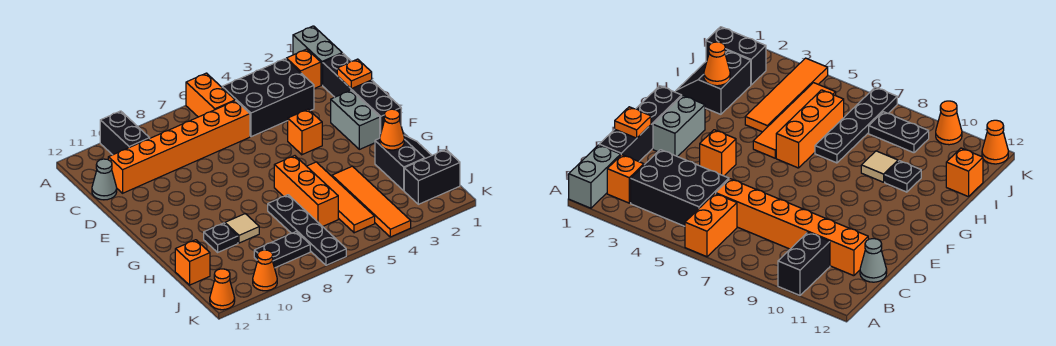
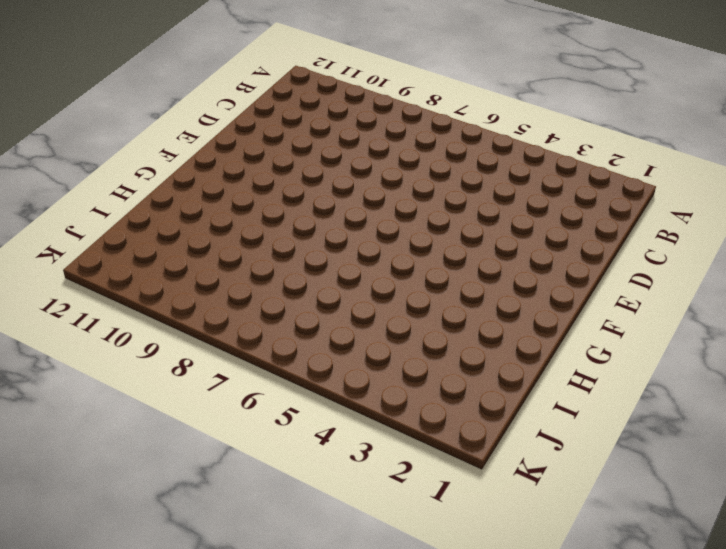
none -> grey brick A1:B1 level 1
none -> orange brick A6:B6 level 1
none -> black brick A10:B10 level 1

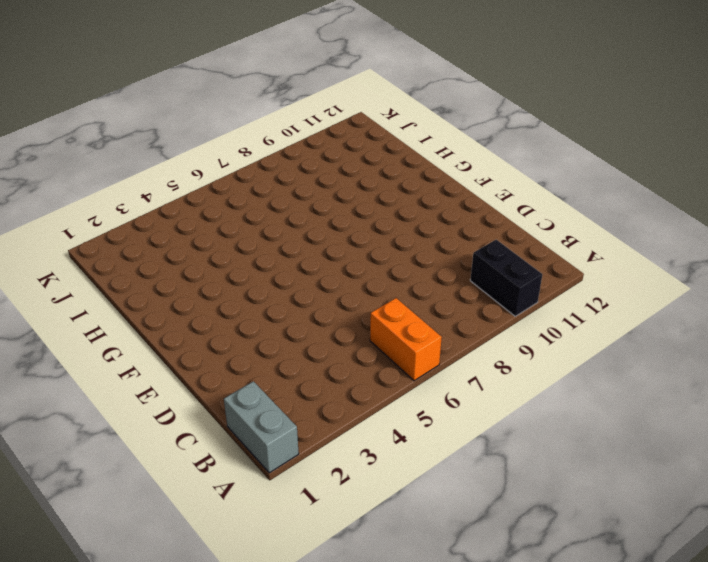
none -> orange brick B2 level 1
none -> black brick B3:C5 level 1
none -> black brick C1:F1 level 1

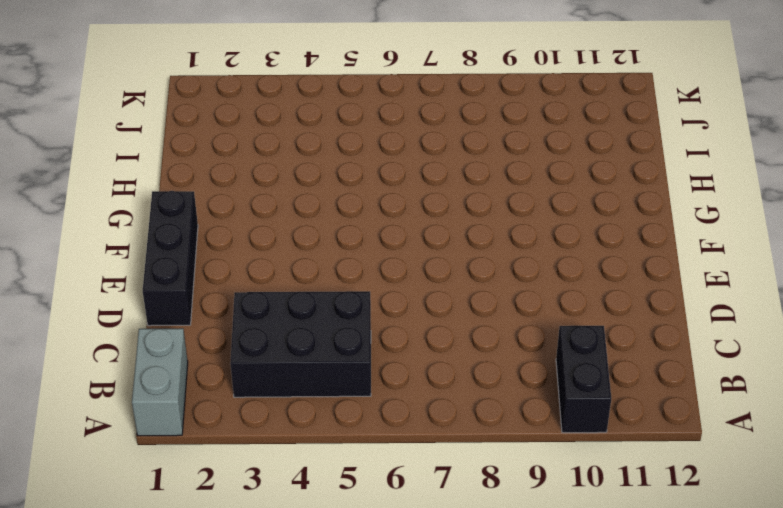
black brick D1:F1 level 1 -> black brick C1:F1 level 1
none -> orange brick A6:B6 level 1
none -> orange brick B2 level 1
none -> orange brick C6:C11 level 1

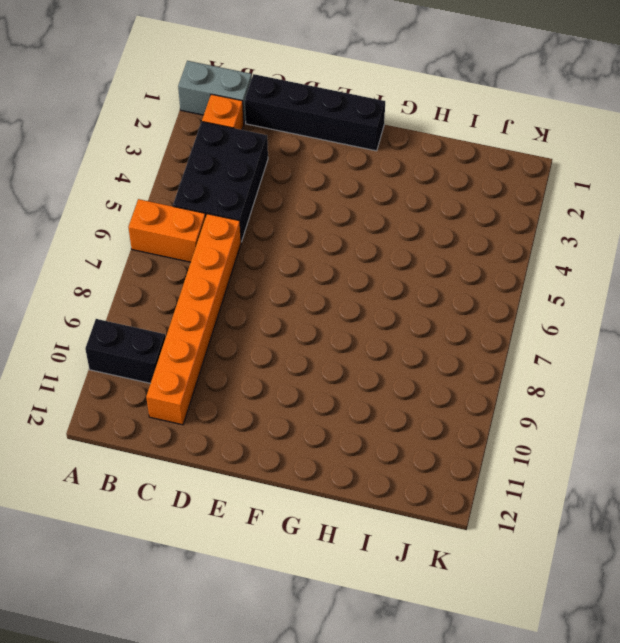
none -> grey cone C12 level 1
none -> grey brick E2:F2 level 1
none -> orange brick E4 level 1

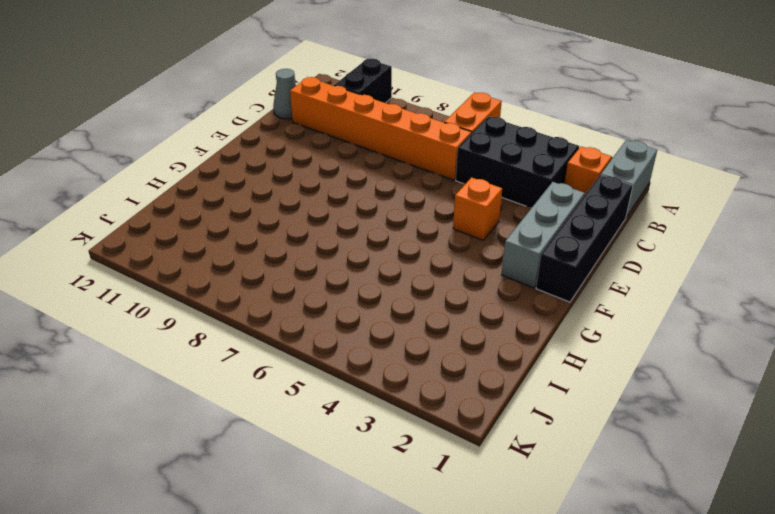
grey brick D2:F2 level 1 -> grey brick E2:F2 level 1
none -> orange tile G5:J5 level 1
none -> orange brick G6:I6 level 1
none -> black slope H1:I2 level 1 top 2

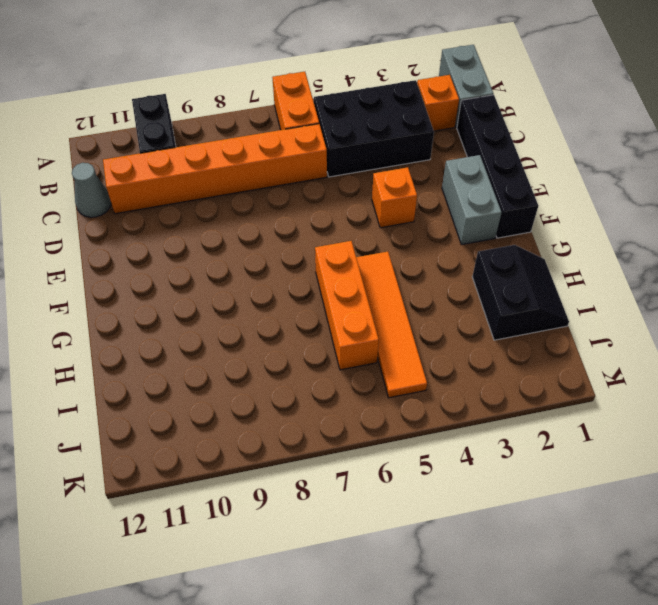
none -> orange tile H4:K4 level 1
none -> black plate H7:K7 level 1
none -> tan tile H9 level 1

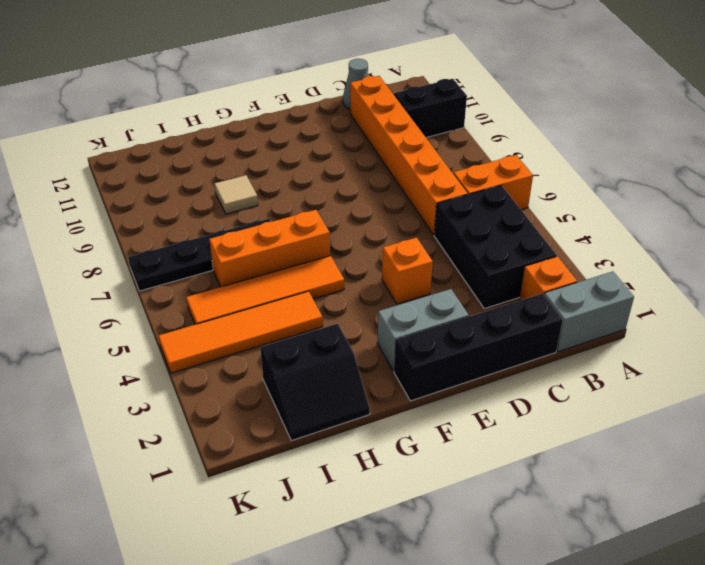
none -> black plate H10 level 1
none -> orange brick I12 level 1
none -> black brick J1:J2 level 1

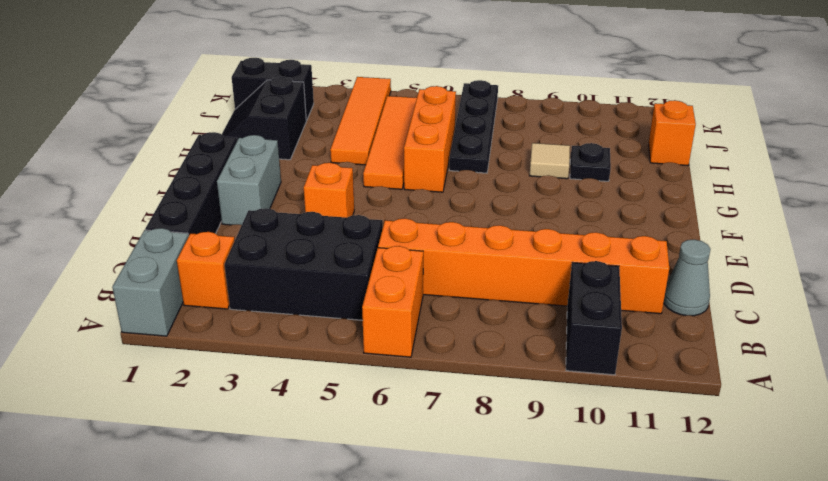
none -> black plate J8:J9 level 1
none -> orange cone K10 level 1
none -> orange cone K12 level 1

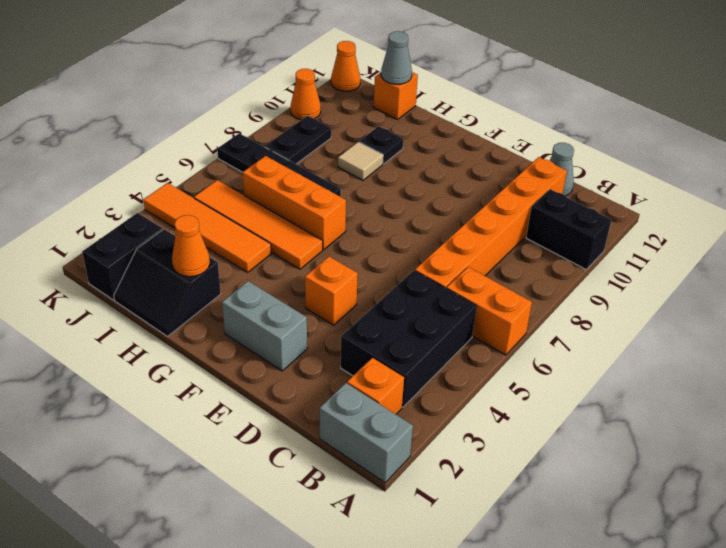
grey cone I12 level 2 -> none
none -> black brick C1:F1 level 1
none -> orange plate D1 level 2

